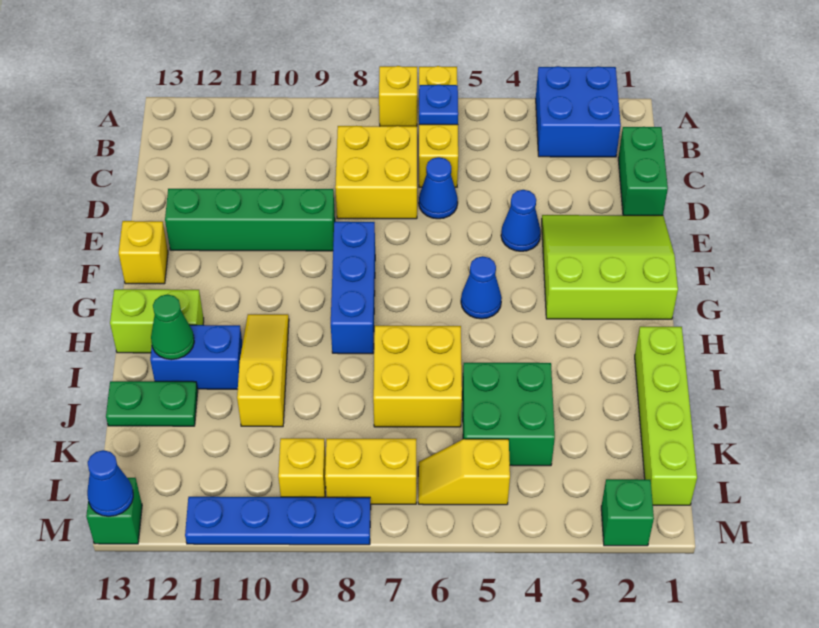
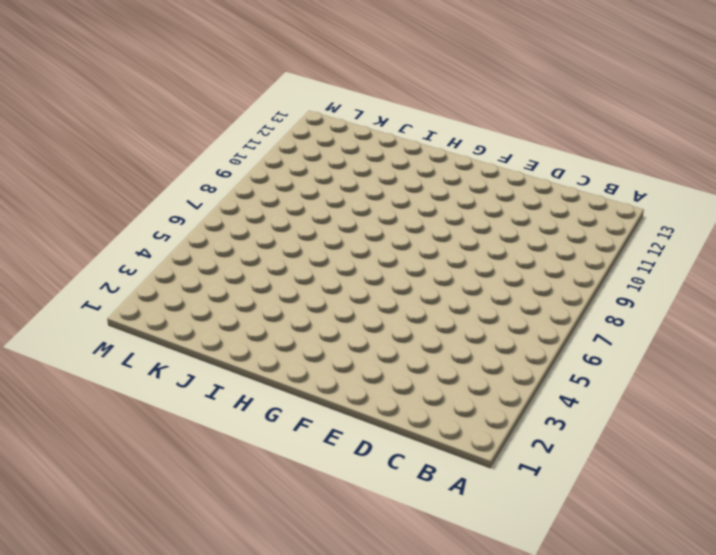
none -> blue brick A2:B3 level 1
none -> yellow brick A6:C6 level 1
none -> yellow brick A7 level 1

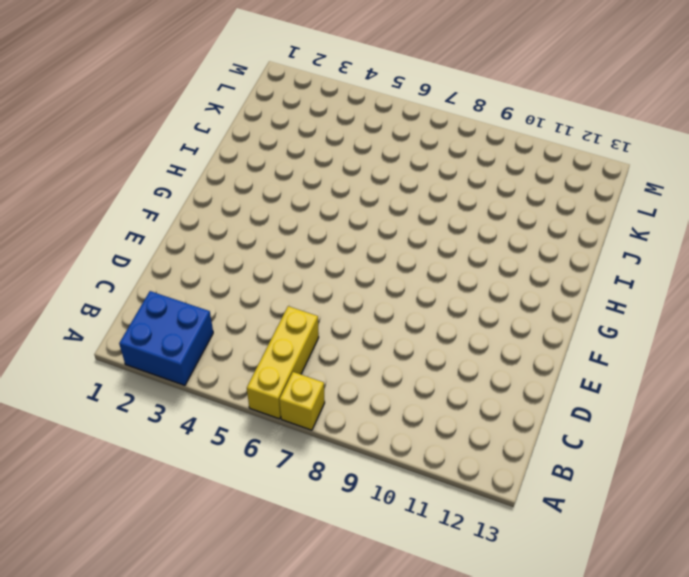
none -> green brick C1:D1 level 1
none -> yellow brick C7:D8 level 1
none -> blue cone D6 level 1

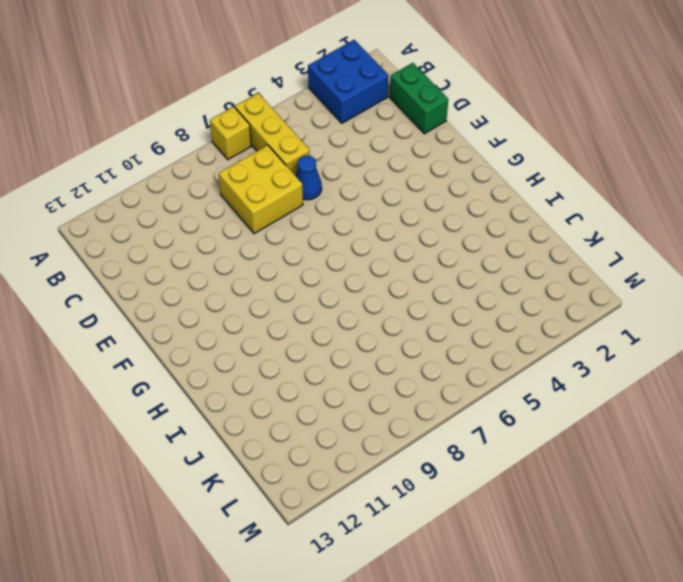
none -> lime slope E1:G3 level 1 top G
none -> blue cone E4 level 1
none -> green brick E9:E12 level 1

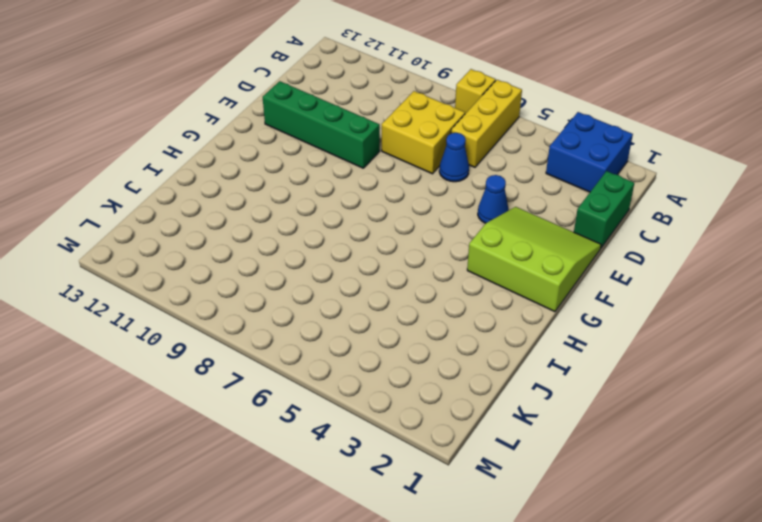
none -> blue brick F8:H8 level 1
none -> yellow brick F13 level 1
none -> blue cone G5 level 1

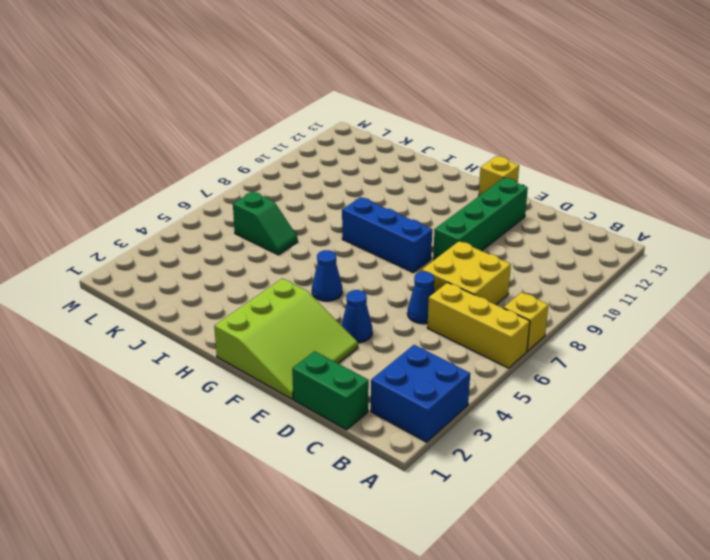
green slope J6:K6 level 1 top K -> yellow brick I6:J7 level 1
none -> yellow slope H10:J10 level 1 top J
none -> lime brick H12:H13 level 1
none -> lime brick I1:L1 level 1

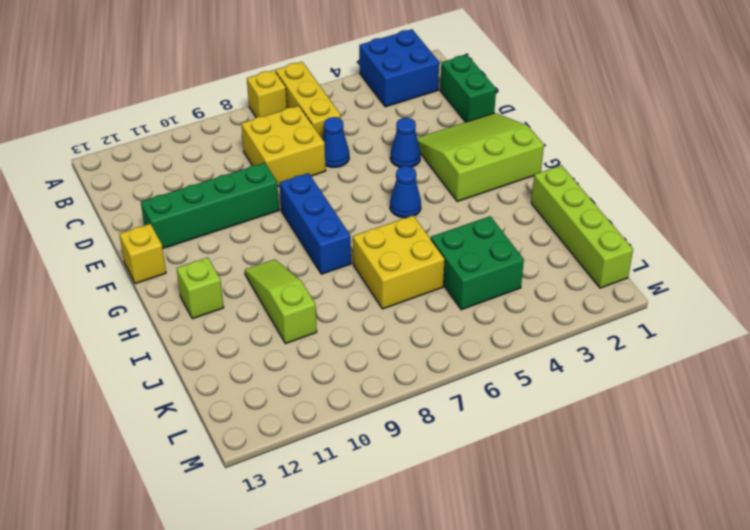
lime slope H10:J10 level 1 top J -> yellow slope H10:J10 level 1 top J
lime brick H12 level 1 -> lime brick H12:H13 level 1
none -> blue brick I11:I12 level 1
none -> green plate J12:J13 level 1
none -> yellow slope L5:L6 level 1 top 5

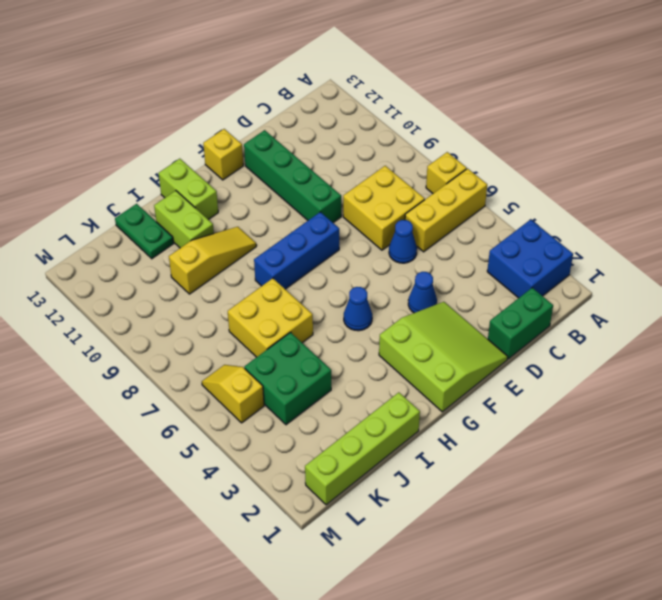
lime brick I11:I12 level 1 -> blue brick I11:I12 level 1
none -> yellow brick L7:L8 level 1
none -> yellow brick L9 level 1
none -> green brick M2 level 1

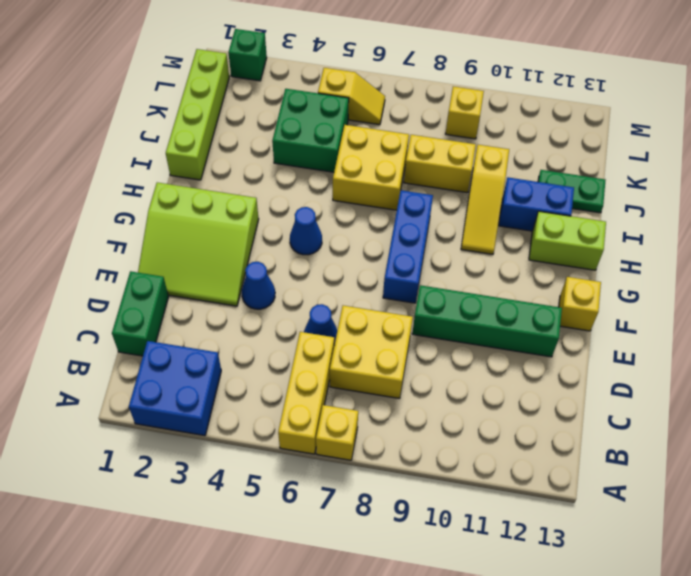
yellow brick J8:J9 level 1 -> yellow brick L7:L8 level 1
none -> blue plate M8:M11 level 1
none -> green brick M13 level 1
none -> blue plate B6 level 2

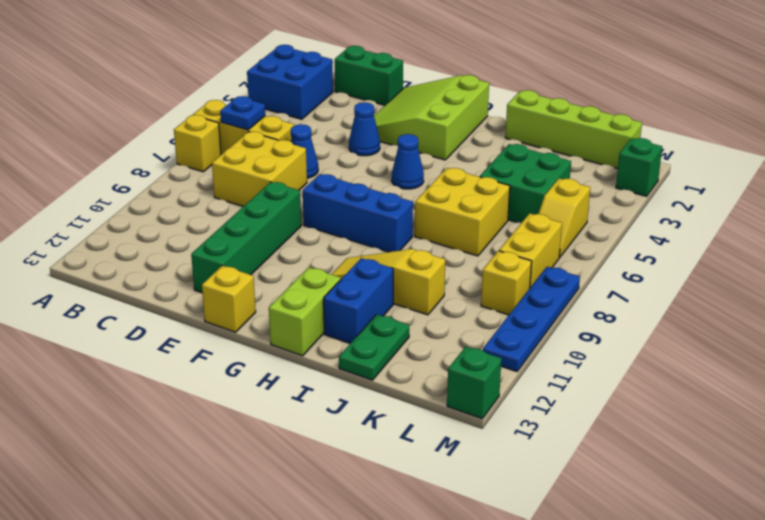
none -> green cone I12 level 2
none -> blue cone M13 level 2

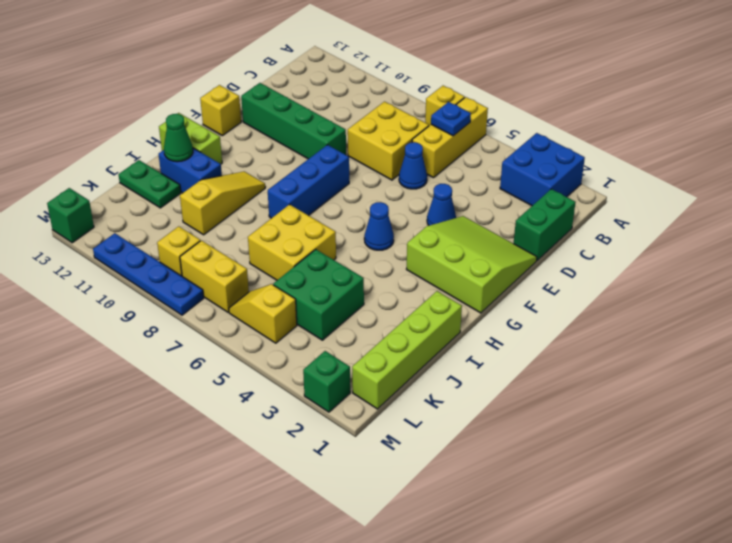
none -> blue cone M13 level 2

